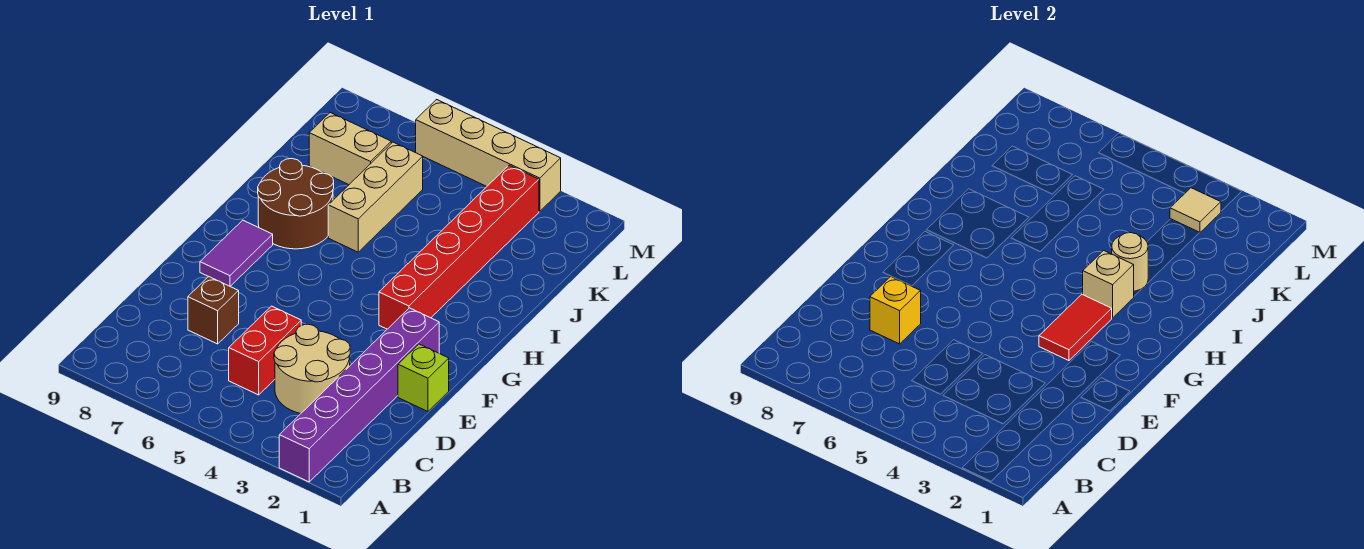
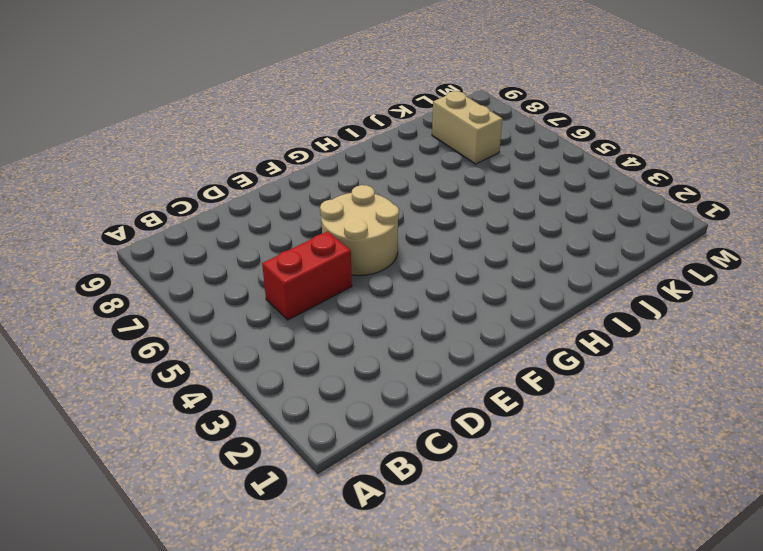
tan round brick E5:F6 level 1 -> tan round brick C3:D4 level 1
none -> purple brick A2:F2 level 1
none -> brown brick D7 level 1
none -> lime brick E1 level 1

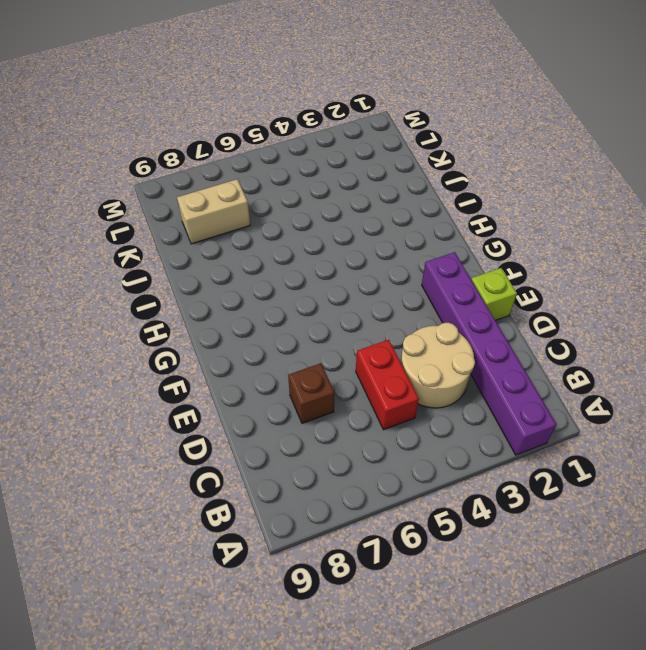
none -> purple tile F8:G8 level 1
none -> red brick G3:L3 level 1
none -> brown round brick H7:I8 level 1

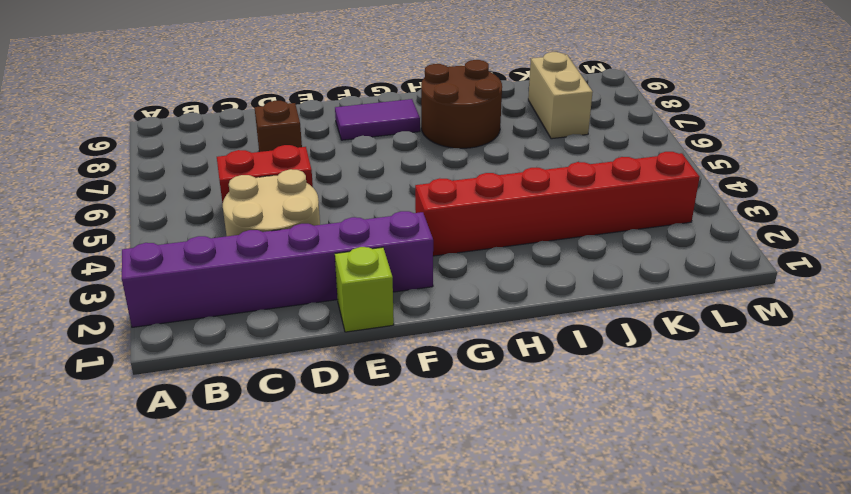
none -> tan brick I6:K6 level 1
none -> tan brick M3:M6 level 1
none -> yellow brick D7 level 2

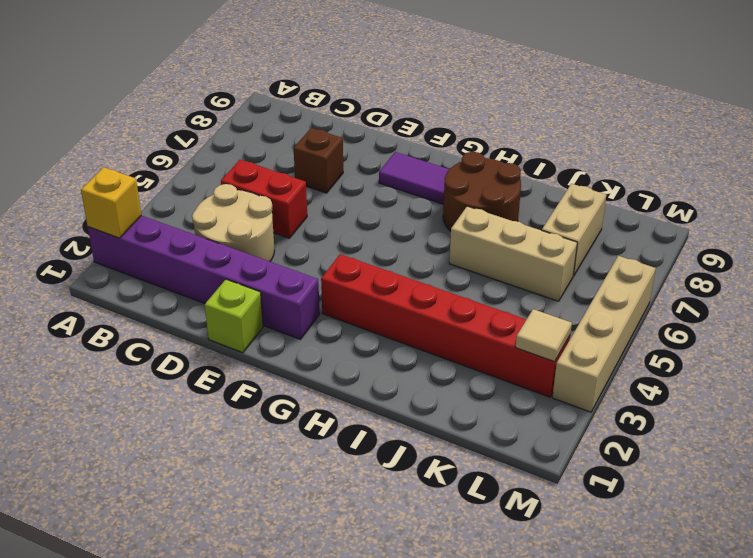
yellow brick A2 level 2 -> yellow brick D7 level 2
none -> red tile F3:G3 level 2
none -> tan brick H3 level 2
none -> tan round brick I3 level 2

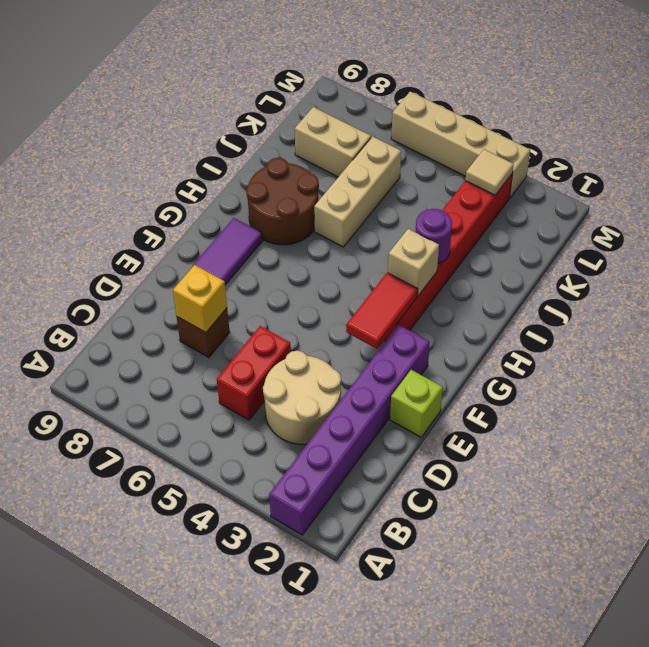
purple round brick I3 level 2 -> tan round brick I3 level 2

